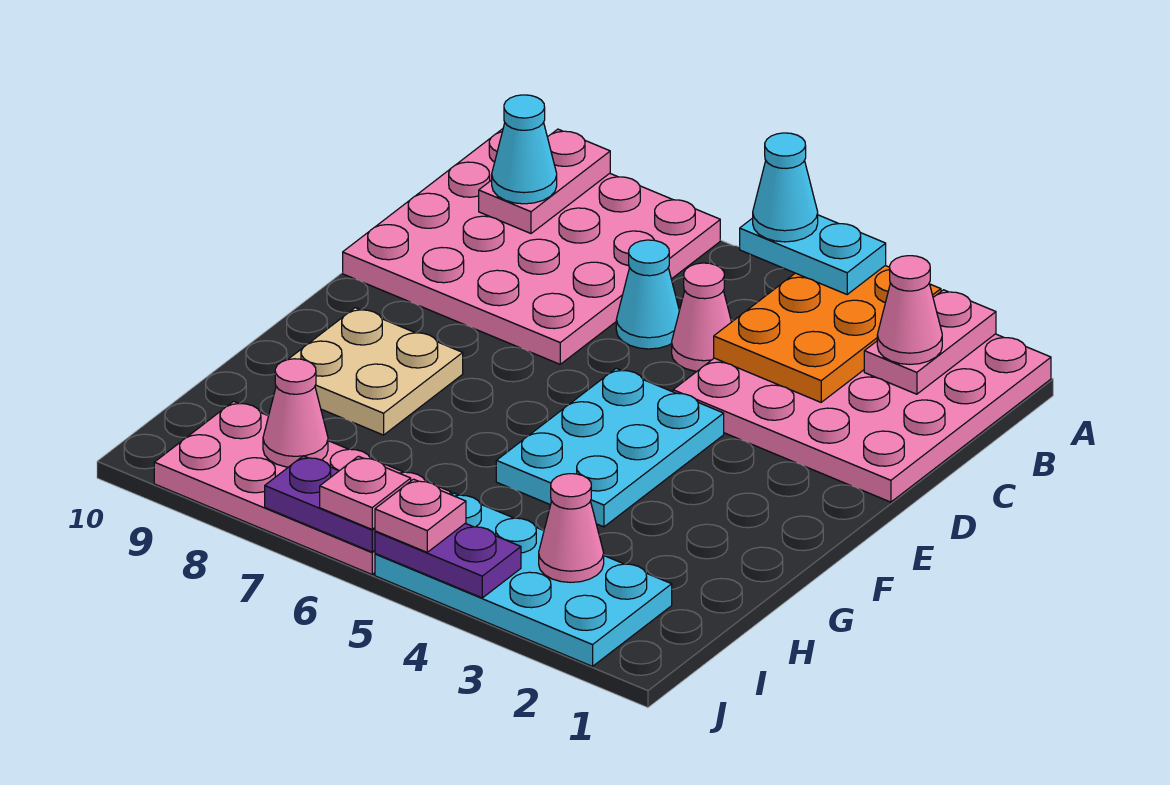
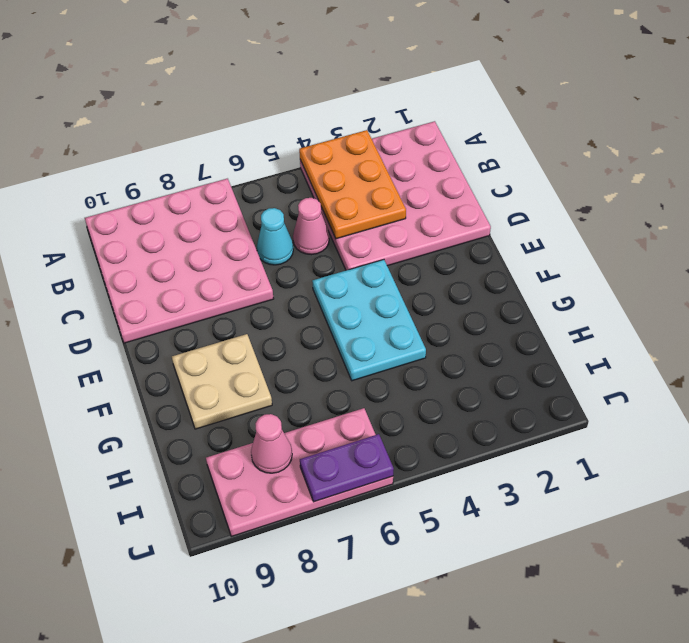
none -> cyan plate I2:J5 level 1
none -> pink plate A2:B2 level 2
none -> pink plate A9:B9 level 2

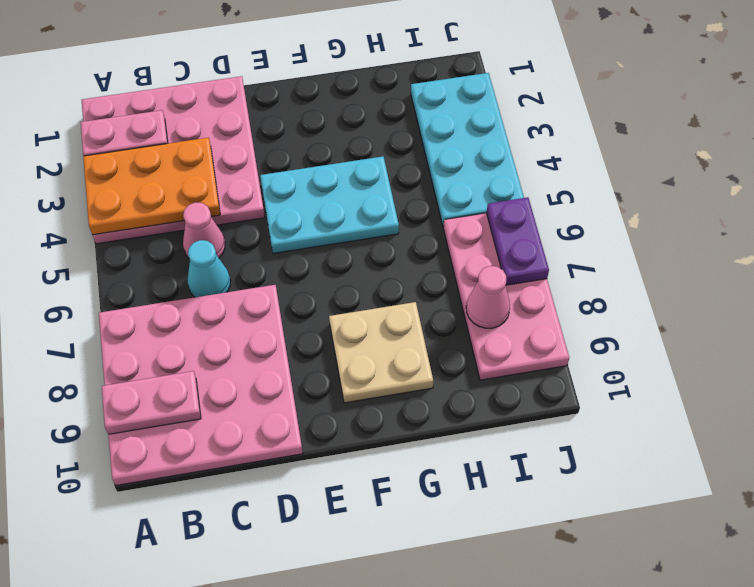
none -> pink cone I3 level 2
none -> purple plate J4:J5 level 2
none -> cyan plate A4:A5 level 3

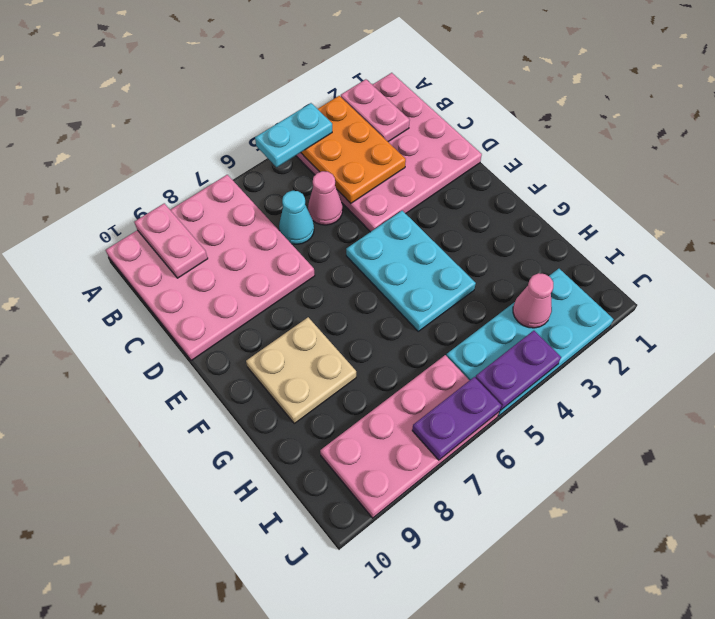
none -> pink cone I8 level 2
none -> pink cone B2 level 3
none -> cyan cone B9 level 3

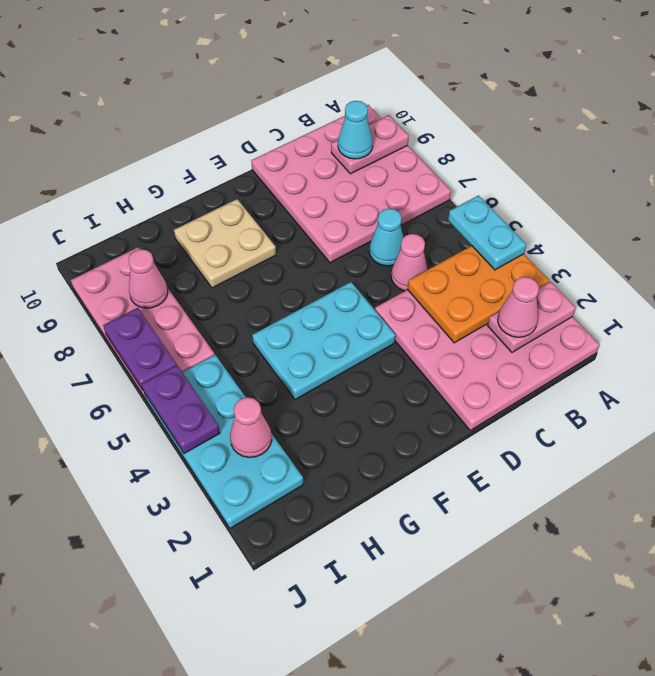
none -> pink plate J5 level 3
none -> pink plate J6 level 3
none -> cyan cone A5 level 4

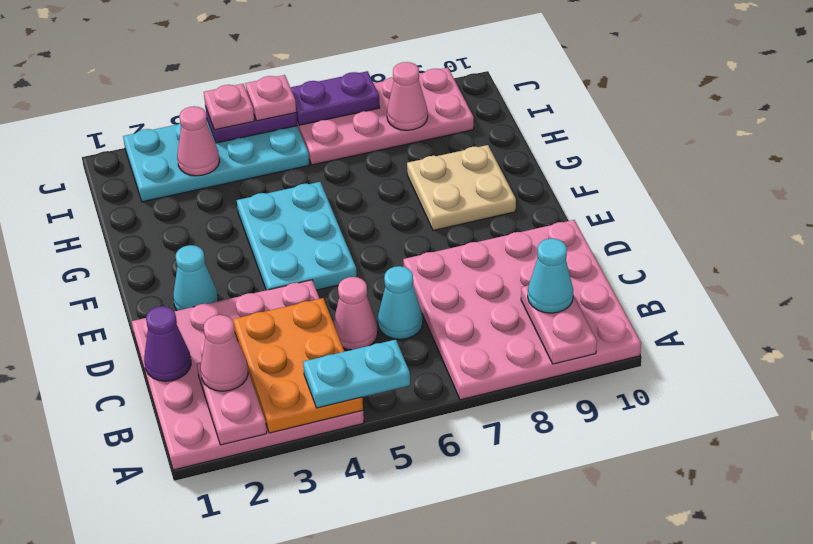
purple cone C1 level 2 -> none
cyan cone E2 level 1 -> cyan cone A5 level 4
pink plate J4 level 3 -> pink plate J6 level 3

